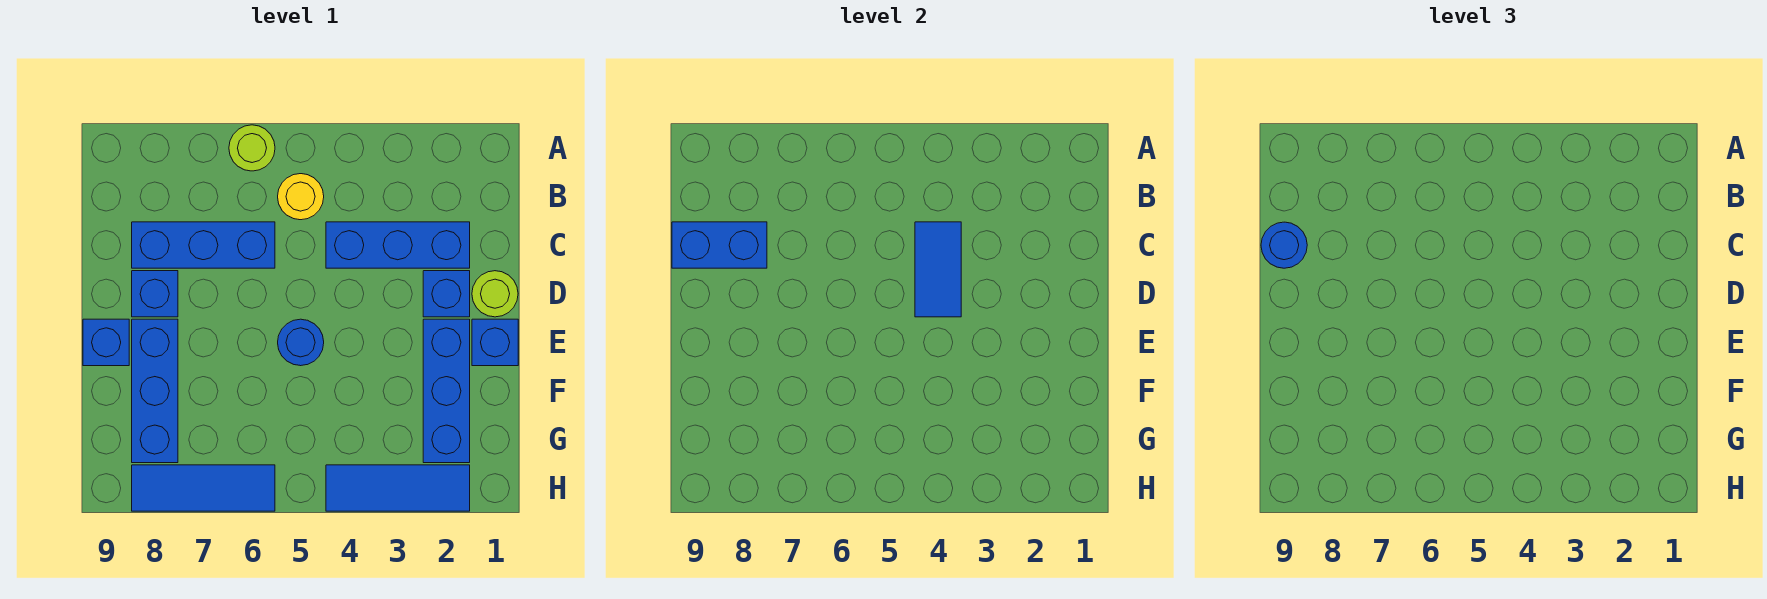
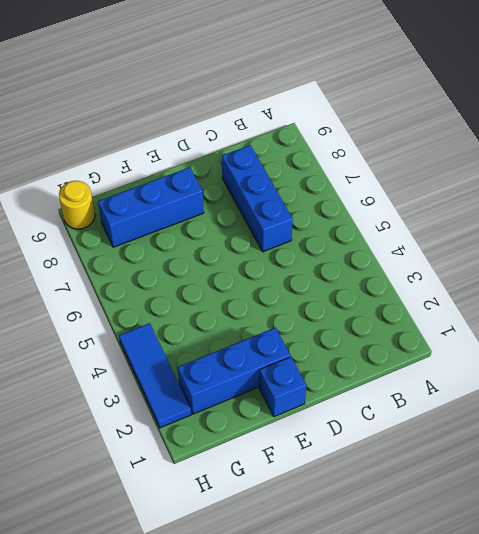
yellow round brick H9 level 1 -> yellow round brick B5 level 1
none -> lime round brick A6 level 1
none -> blue brick C2:C4 level 1
none -> lime round brick D1 level 1

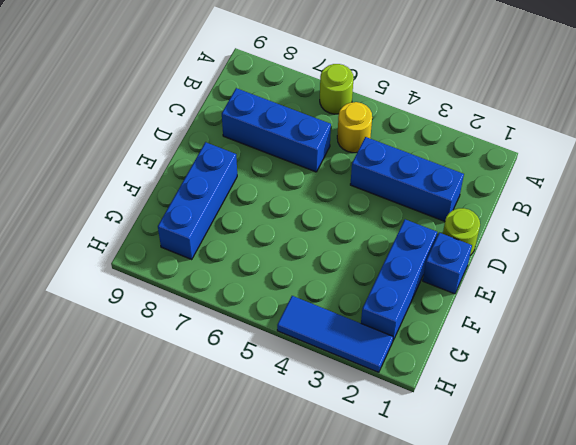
none -> blue brick D2 level 1
none -> blue brick D8 level 1
none -> blue round brick E5 level 1

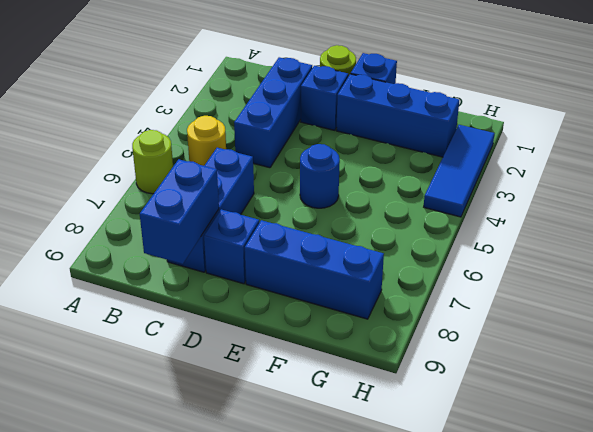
none -> blue brick E9 level 1
none -> blue tile H6:H8 level 1
none -> blue tile C4:D4 level 2

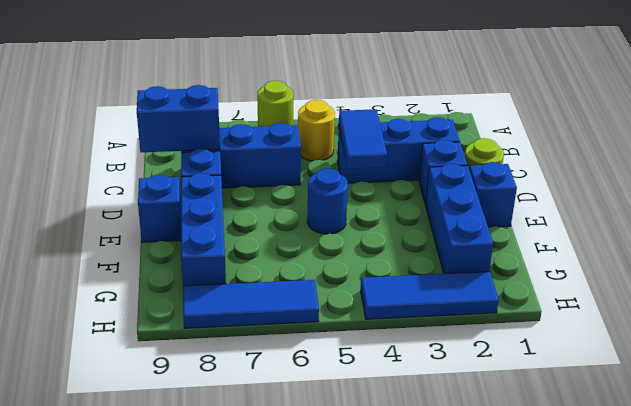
none -> blue round brick C9 level 3

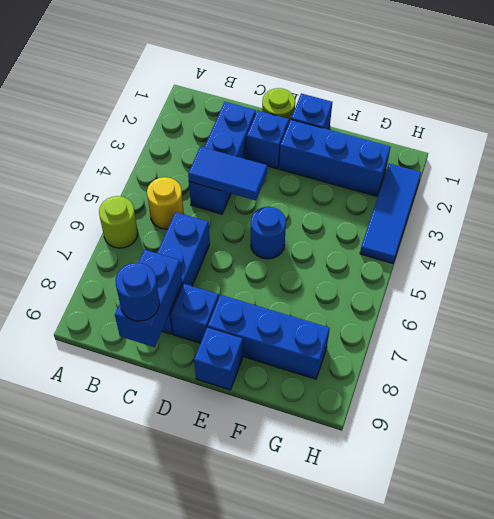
none -> blue tile H6:H8 level 1

